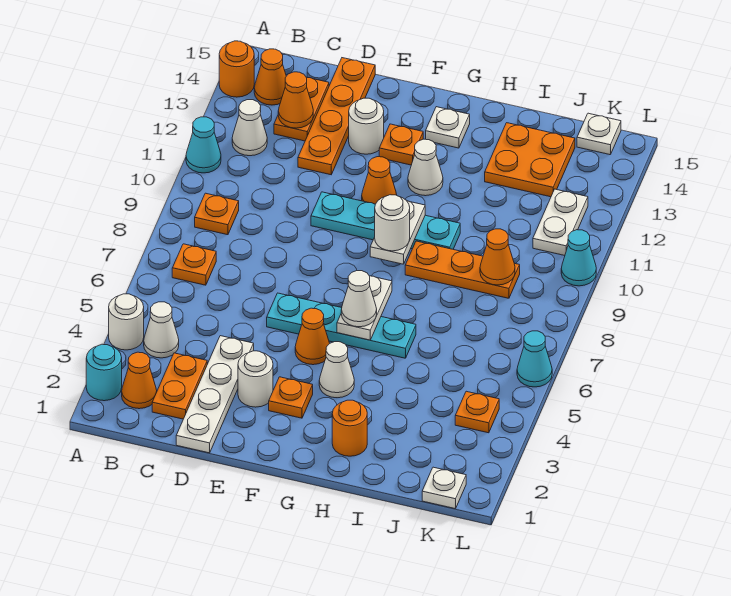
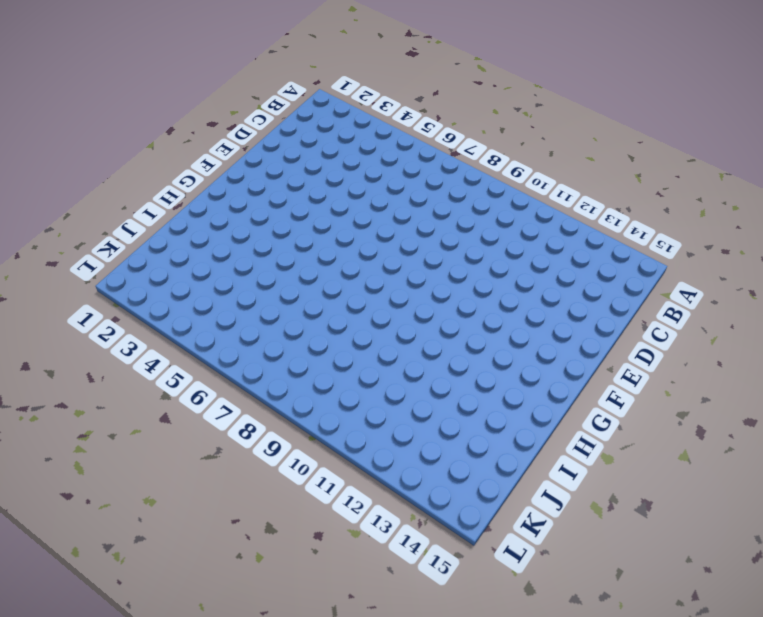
none -> cyan round brick A2 level 1
none -> white round brick A4 level 1
none -> cyan cone A11 level 1
none -> orange round brick A14 level 1

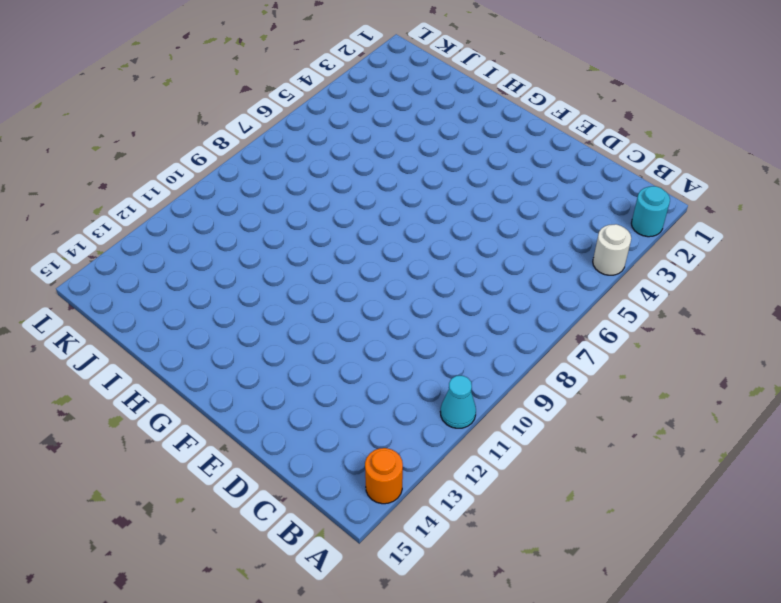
none -> orange cone B2 level 1
none -> white cone B4 level 1
none -> orange plate B7 level 1
none -> orange plate B9 level 1

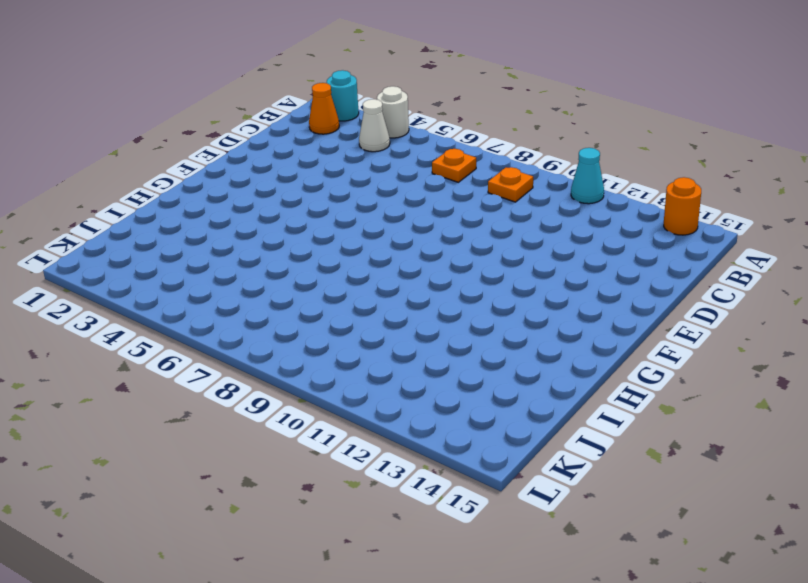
none -> white cone B12 level 1
none -> orange cone B14 level 1
none -> orange plate C2:C3 level 1
none -> orange plate C13:C14 level 1

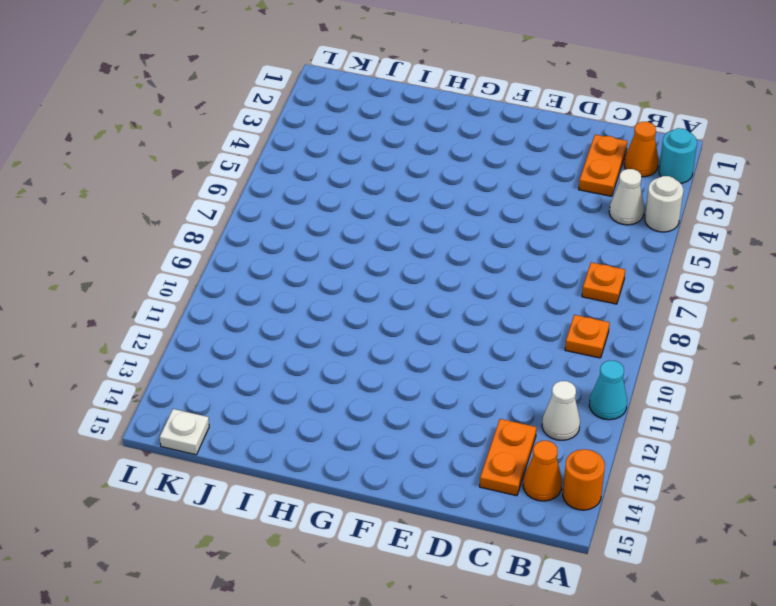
none -> white plate D1:D4 level 1
none -> orange plate D12:D15 level 1
none -> white round brick E3 level 1
none -> cyan plate E6:H6 level 1

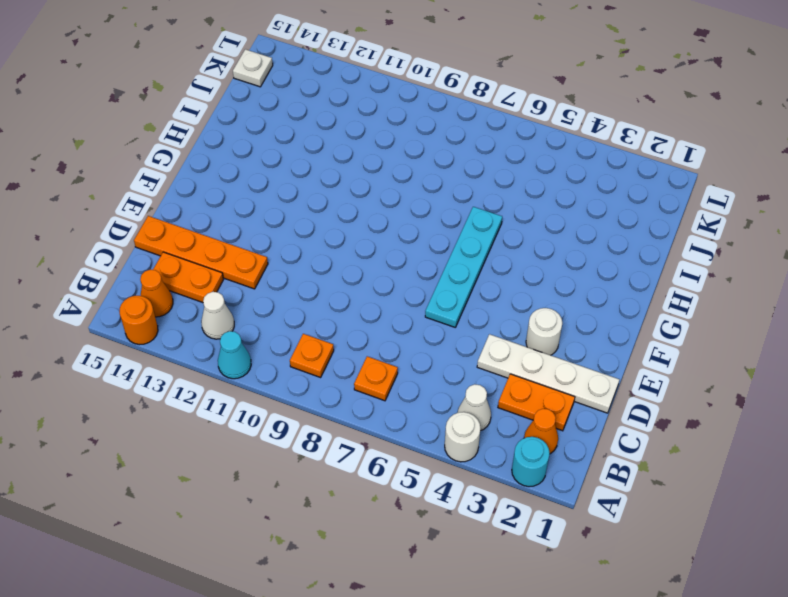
none -> cyan plate E10:H10 level 1
none -> white round brick E13 level 1
none -> orange plate F3 level 1
none -> orange cone F5 level 1

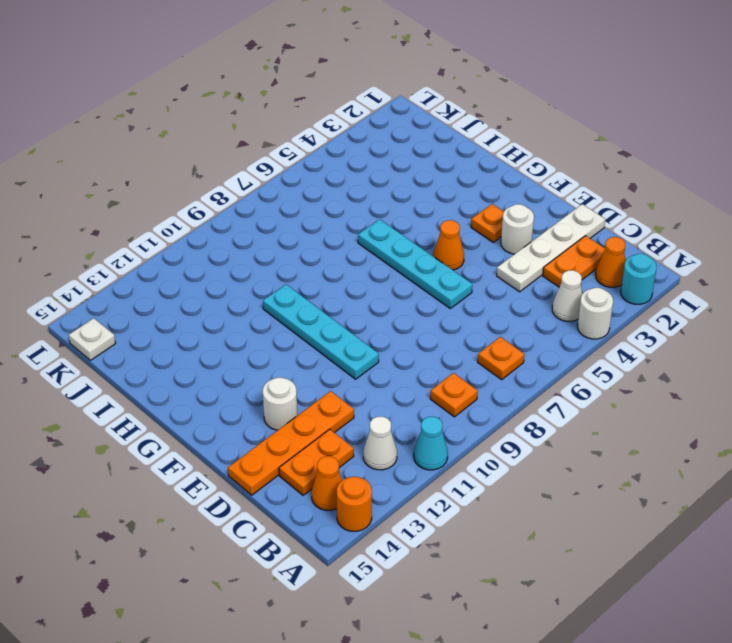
none -> orange cone F11 level 1
none -> orange plate F13 level 1
none -> white cone G4 level 1
none -> white cone G12 level 1

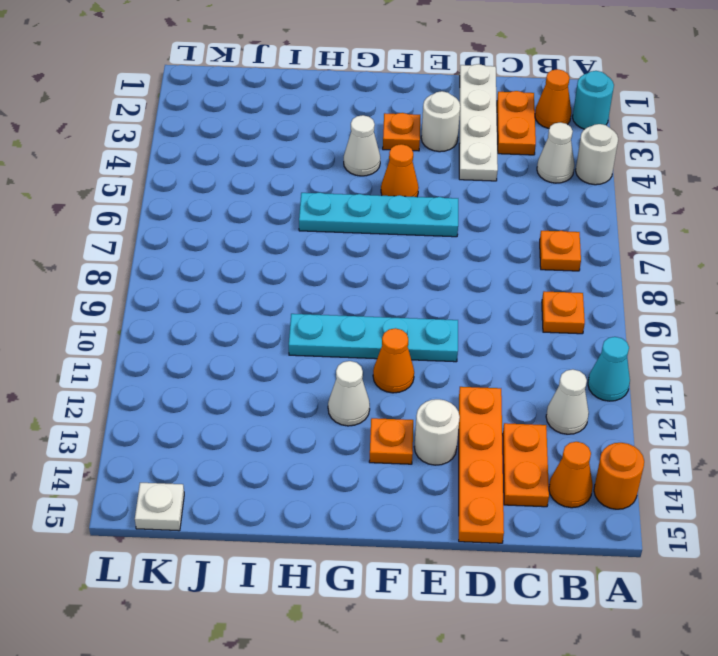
none -> white plate G14 level 1
none -> orange round brick H2 level 1
none -> orange plate H9:J9 level 1
none -> orange plate I13:J14 level 1

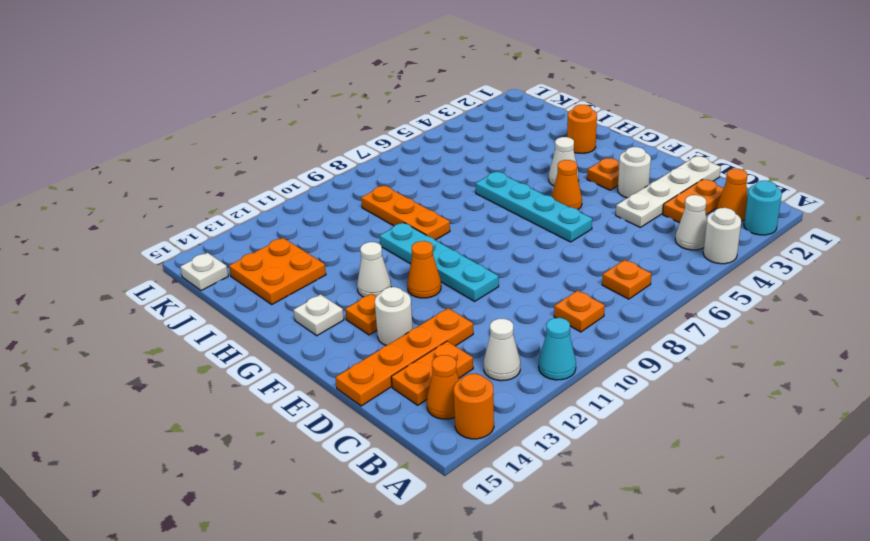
none -> white plate K1 level 1
none -> orange plate K4 level 1
none -> white plate K11:K12 level 1
none -> cyan cone L6 level 1

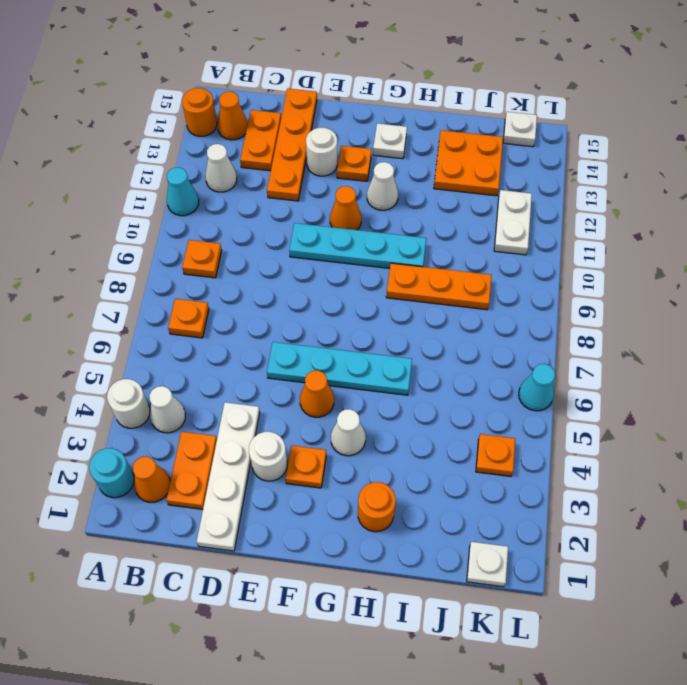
none -> cyan cone L10 level 1
none -> orange cone C13 level 2
none -> white plate G6:G7 level 2
none -> white plate G9:G10 level 2

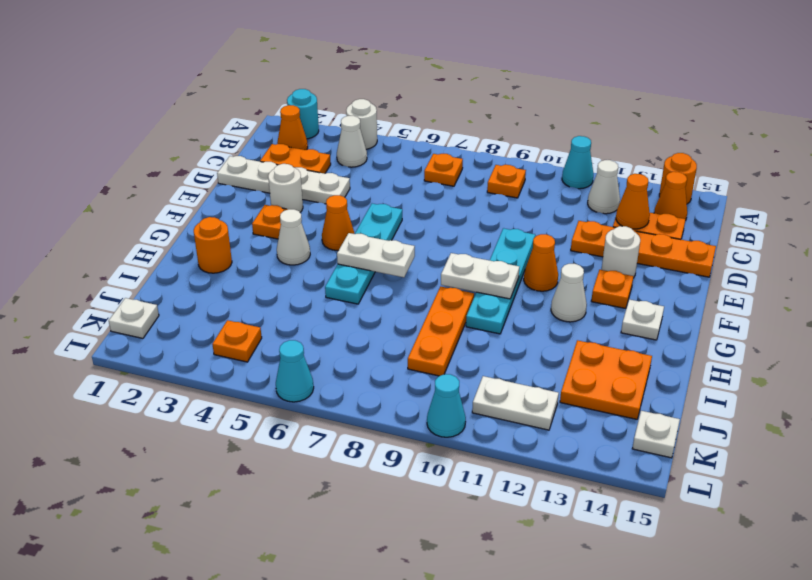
none -> orange cone J9 level 2
none -> white cone G6 level 3
none -> white round brick G9 level 3

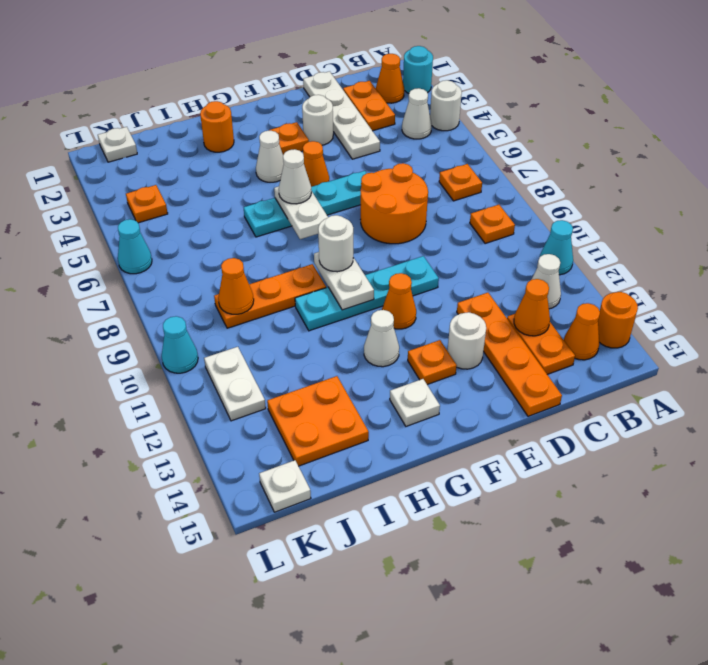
orange round brick D7:E8 level 1 -> none

